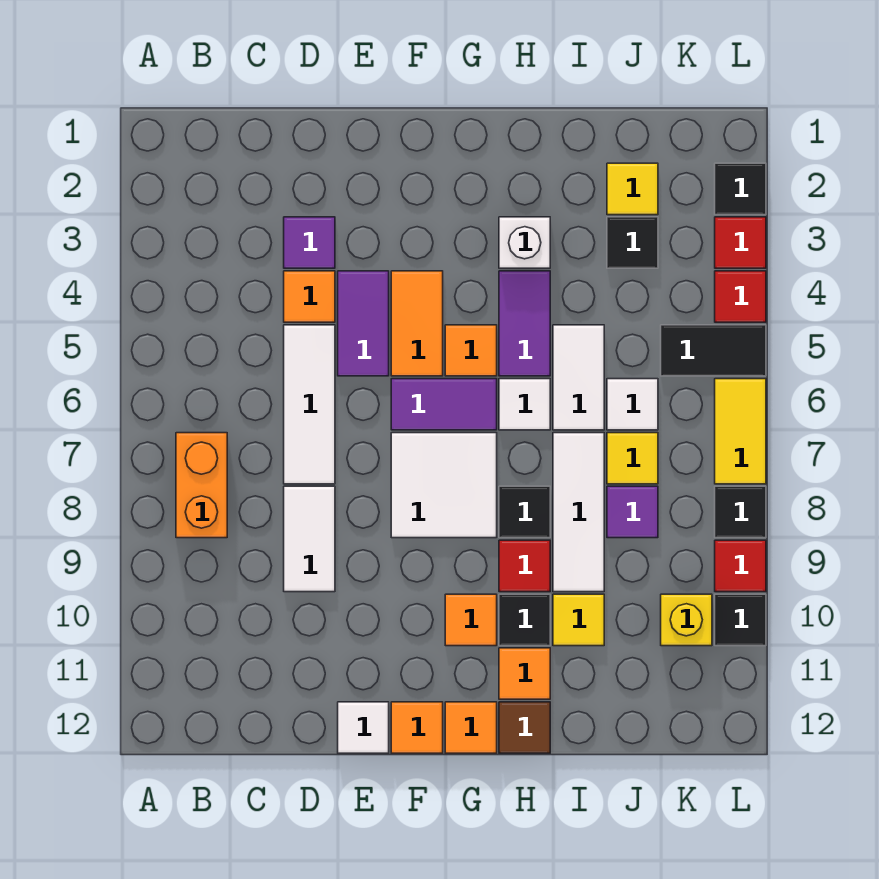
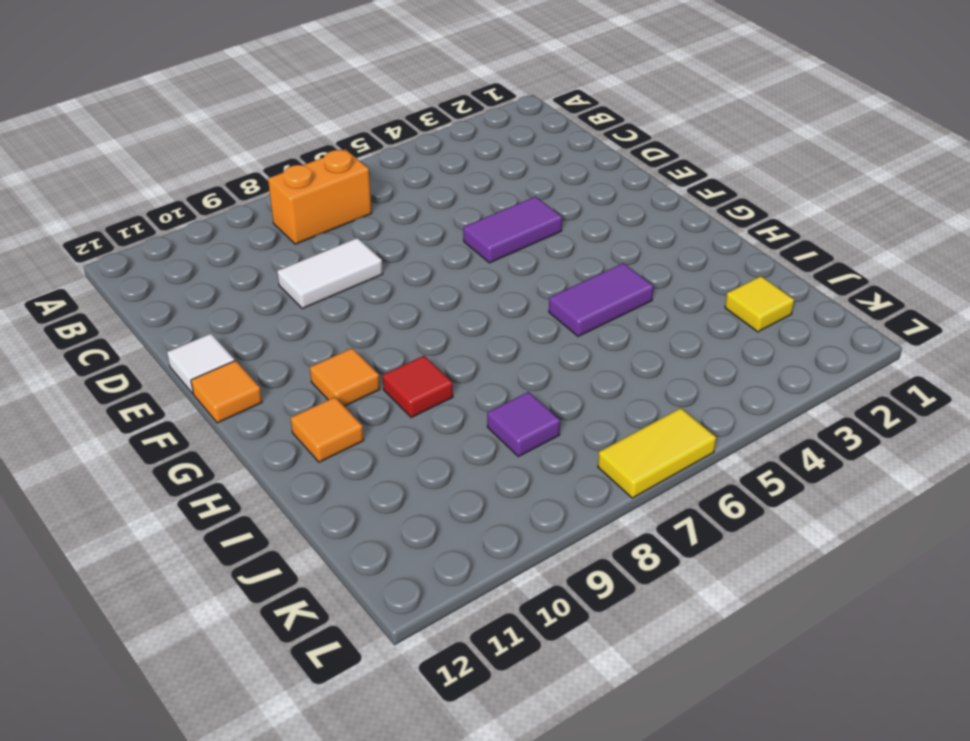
none -> purple tile D3 level 1
none -> orange tile D4 level 1
none -> white tile D5:D7 level 1
none -> orange tile F4:F5 level 1

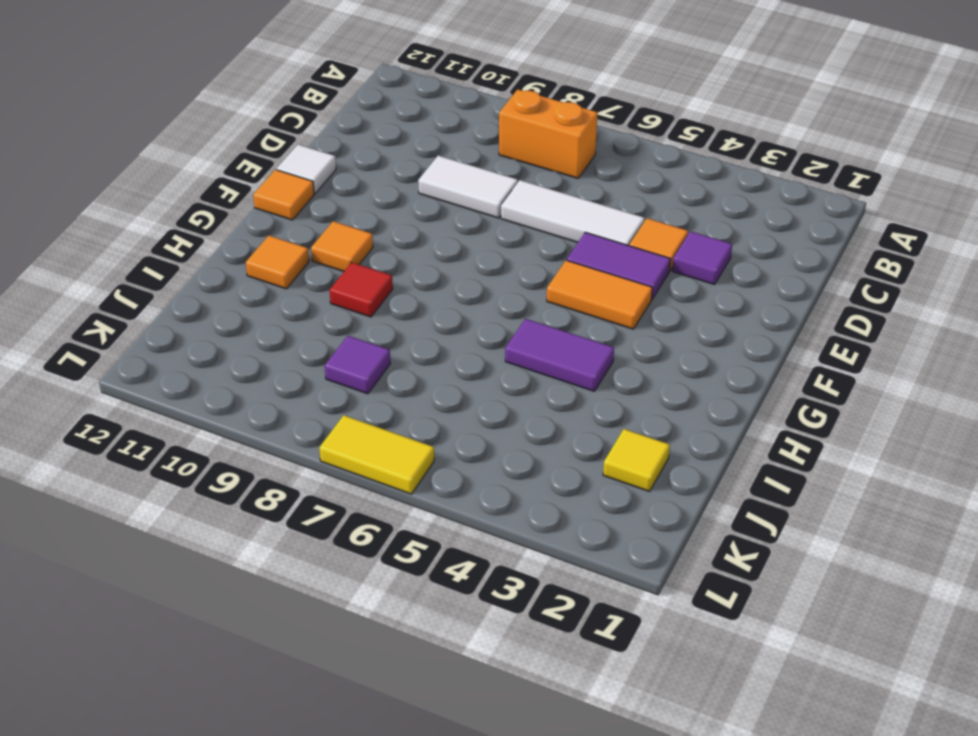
none -> purple tile F6:G6 level 1
none -> white tile F7:G8 level 1
none -> orange tile G5 level 1
none -> orange tile G12 level 1

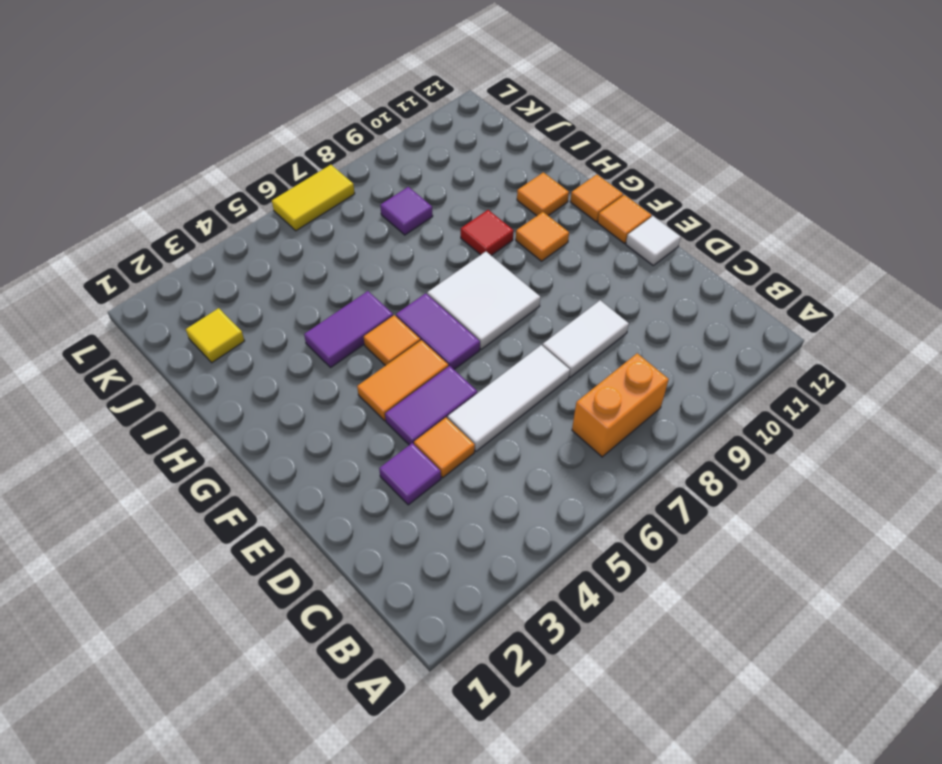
none -> white brick H3 level 1
none -> white tile H6 level 1
none -> black tile H8 level 1
none -> black tile H10 level 1

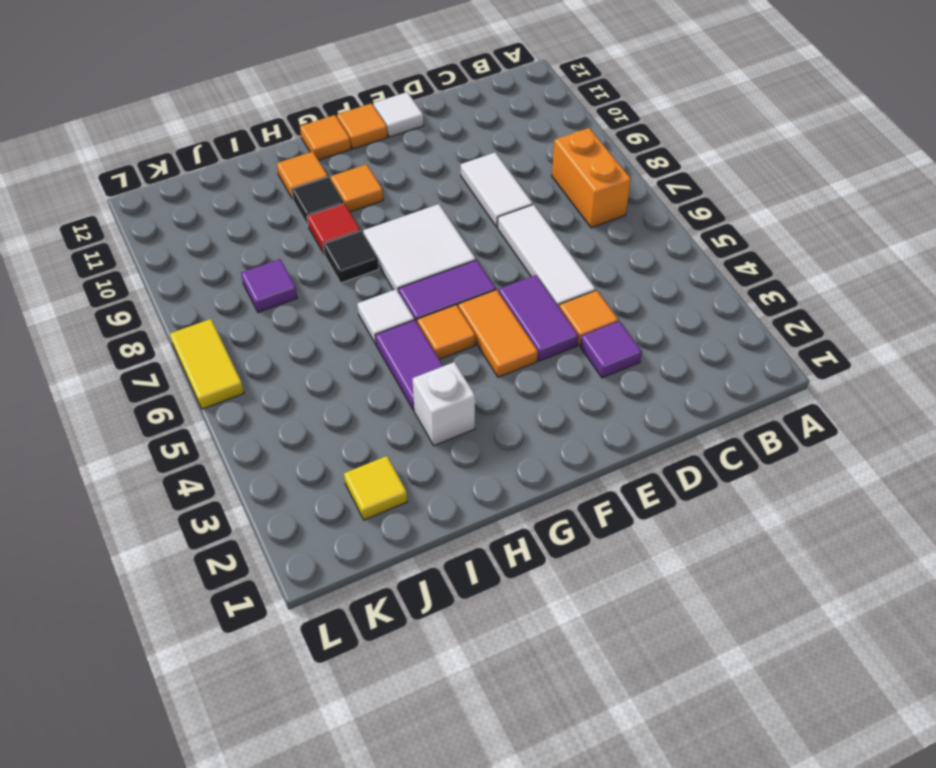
none -> brown tile H12 level 1
none -> white tile I5:I6 level 1
none -> white tile I7:I9 level 1
none -> yellow tile I10 level 1

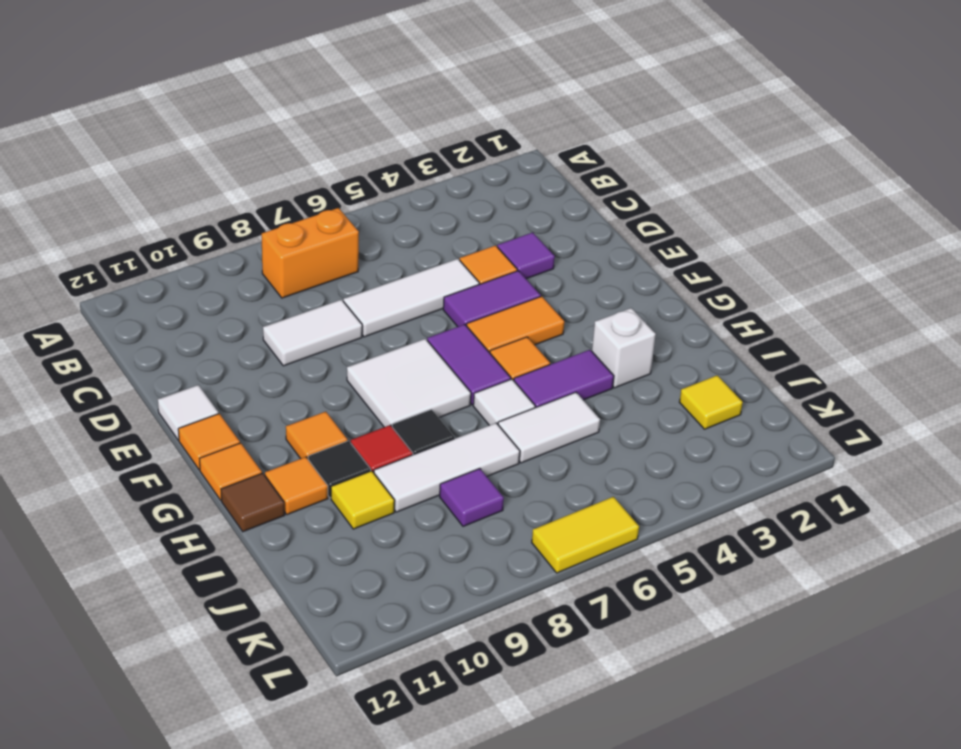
none -> black tile J3 level 1
none -> white tile J6 level 1
none -> yellow tile J7 level 1
none -> black tile K5:L5 level 1

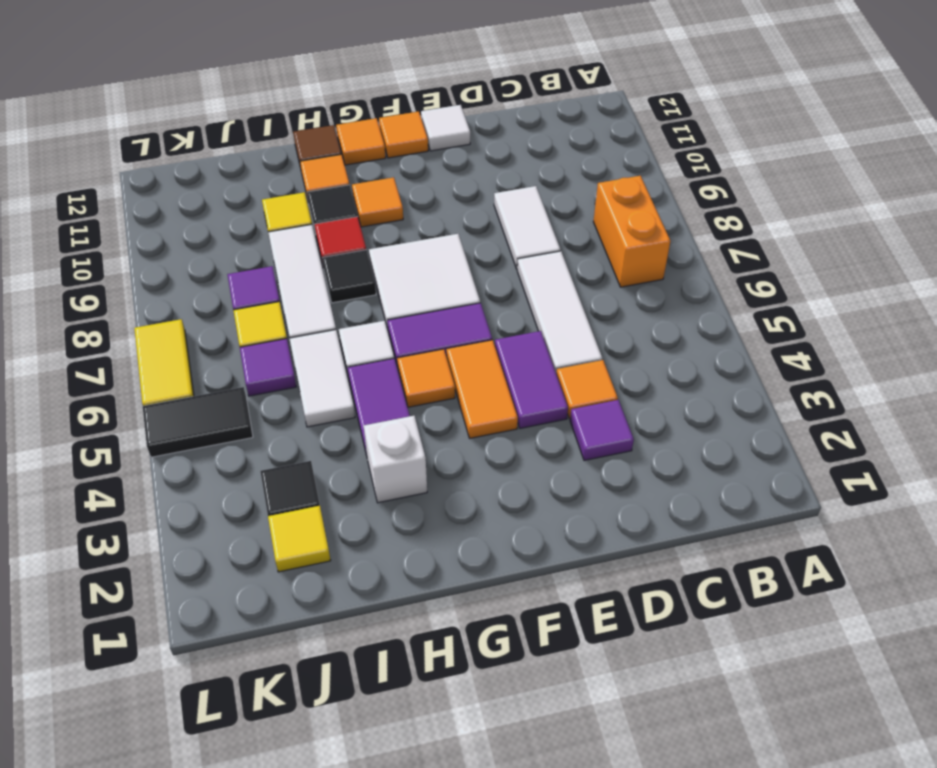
purple tile J6 level 1 -> white tile J6 level 1
none -> yellow brick K10 level 1
none -> black tile L2 level 1
none -> red tile L3 level 1
none -> red tile L4 level 1

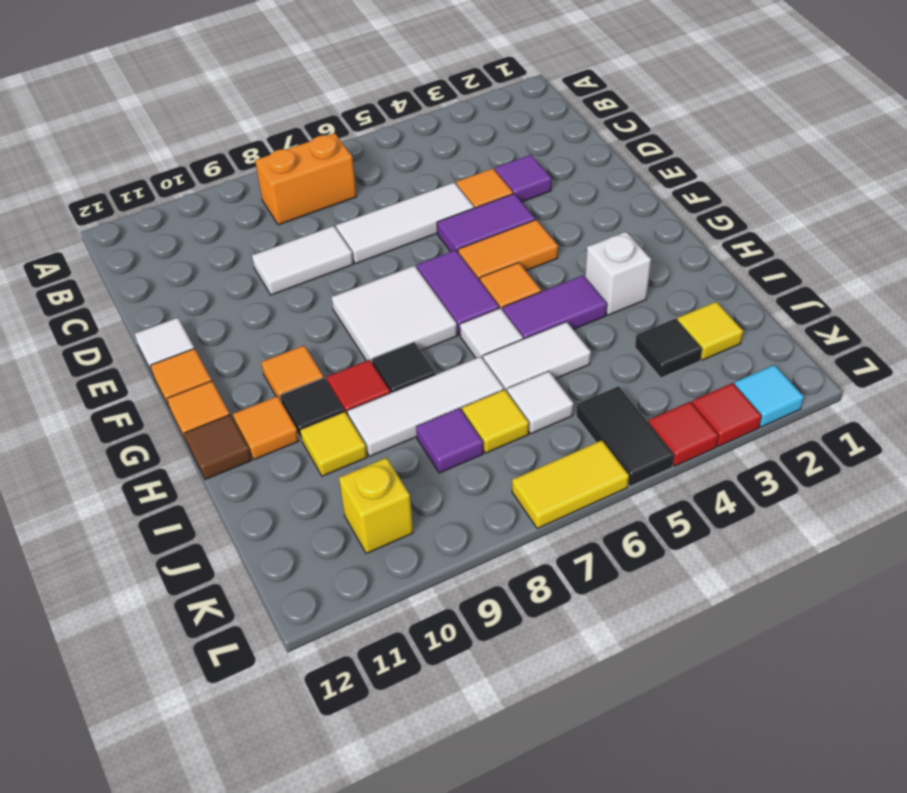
cyan tile L2 level 1 -> black tile L2 level 1
none -> black tile L8 level 1
none -> red tile L9 level 1
none -> black tile L10 level 1

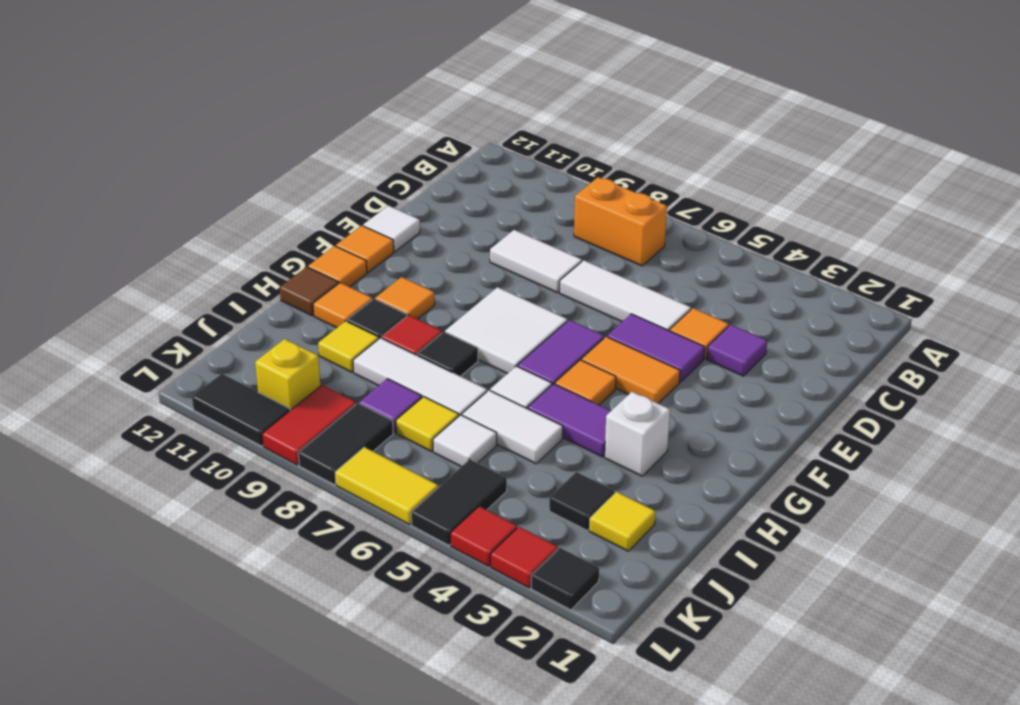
black tile K8:L8 level 1 -> black tile L8 level 1
red tile K9:L9 level 1 -> red tile L9 level 1
black tile L10:L11 level 1 -> black tile L10 level 1

